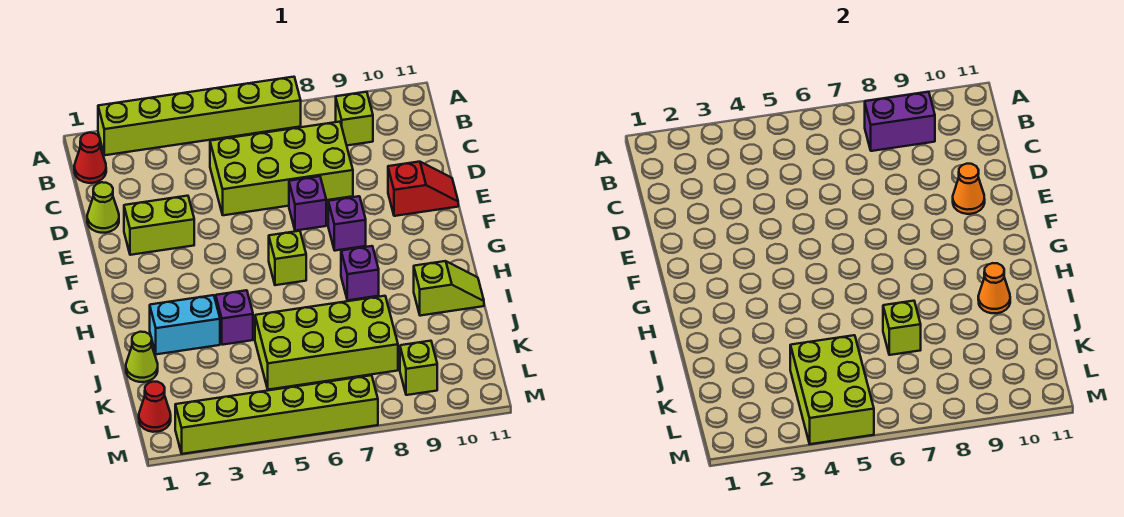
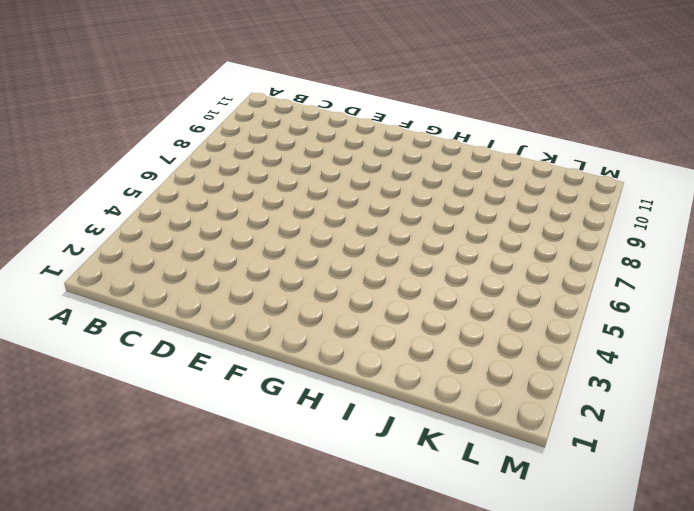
none -> lime brick A2:A7 level 1
none -> red cone B1 level 1
none -> lime brick B9 level 1

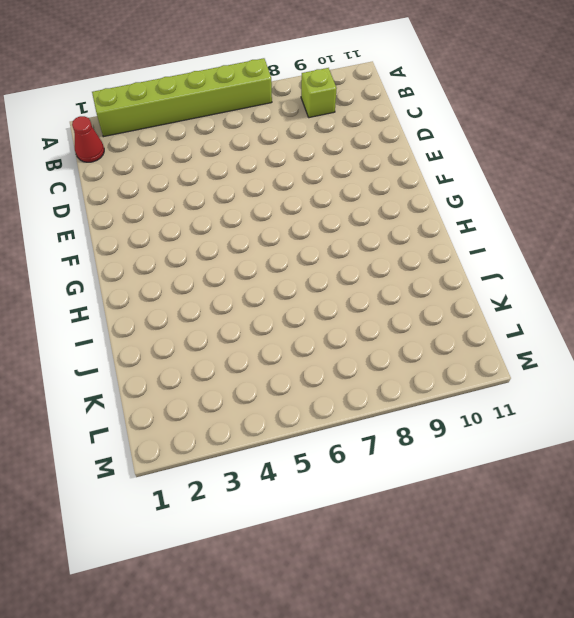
none -> lime brick C5:D8 level 1
none -> lime cone D1 level 1
none -> lime brick E2:E3 level 1

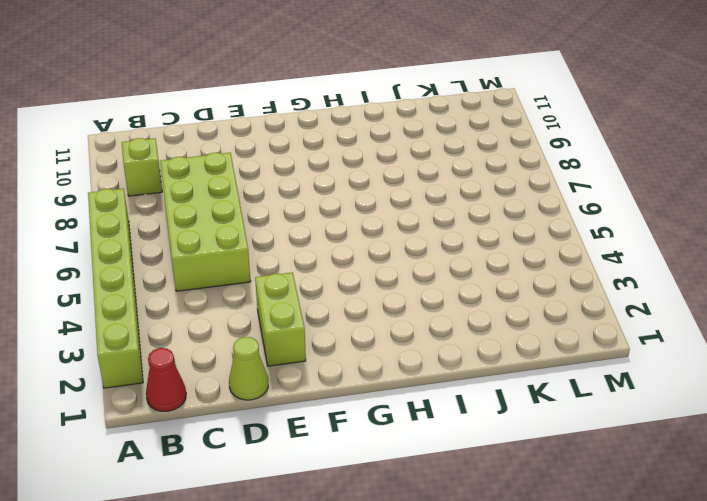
none -> purple brick E7 level 1
none -> red slope E10:E11 level 1 top 10
none -> purple brick F8 level 1

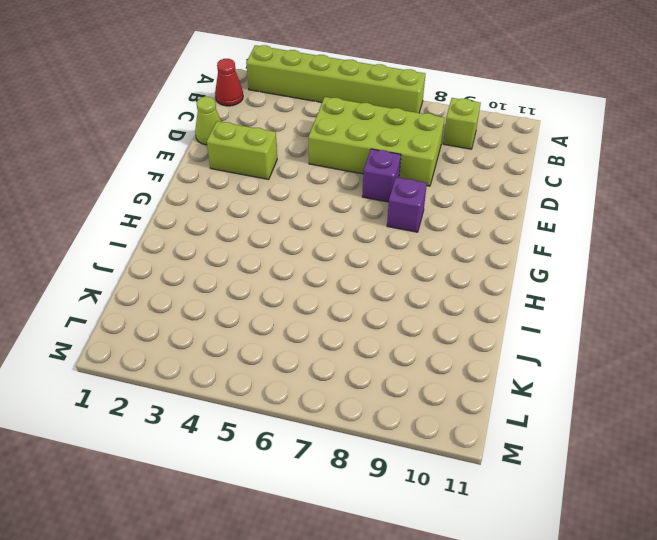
none -> red slope E10:E11 level 1 top 10
none -> lime brick G6 level 1
none -> purple brick H8 level 1

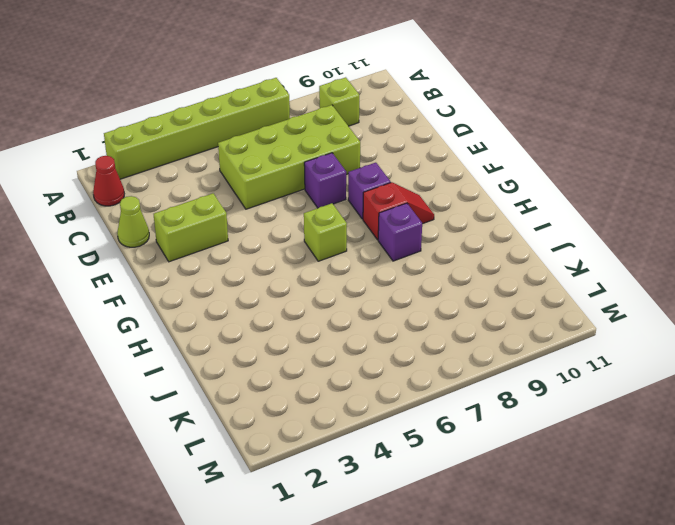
red slope G8:G9 level 1 top 8 -> red slope E10:E11 level 1 top 10
none -> cyan brick I2:I3 level 1
none -> purple brick I4 level 1
none -> lime slope I10:I11 level 1 top 10

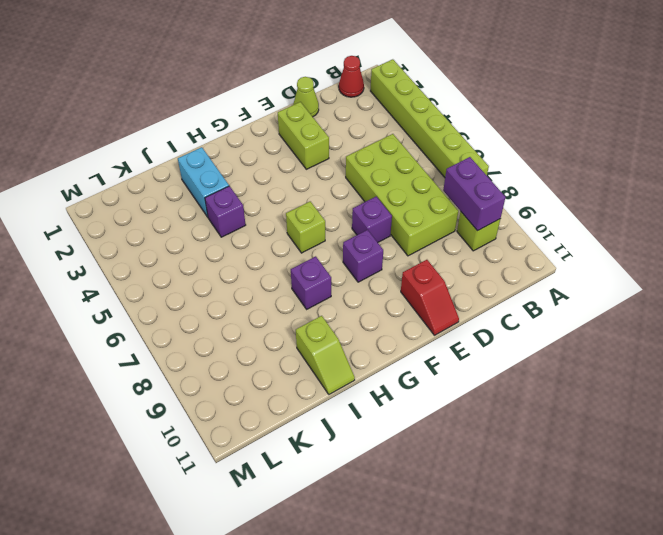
none -> lime cone J1 level 1
none -> lime brick J5:K8 level 1
none -> red cone L1 level 1

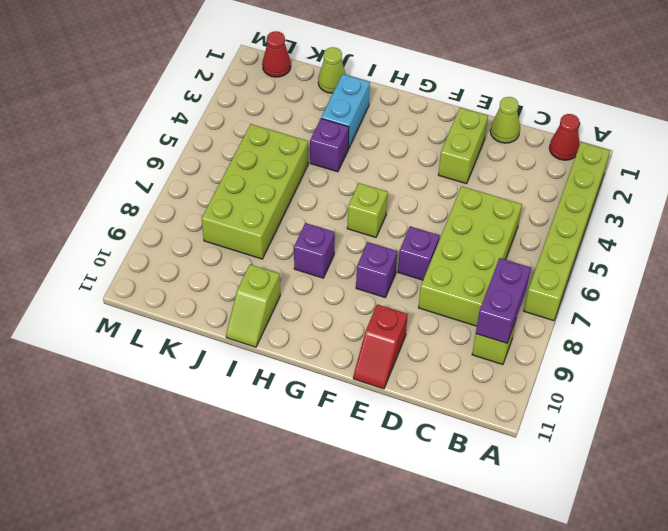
none -> lime brick L9 level 1
none -> lime brick M2:M7 level 1
none -> orange cone E10 level 2

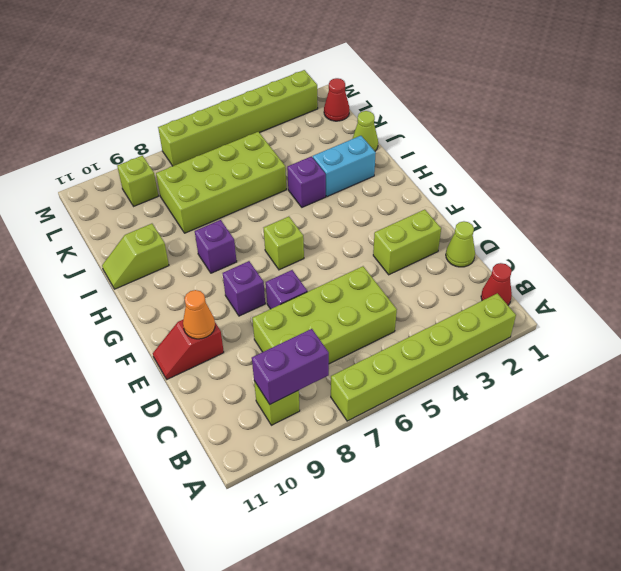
none -> orange cone I10 level 2
none -> lime brick J7 level 2
none -> lime brick K4:M5 level 2

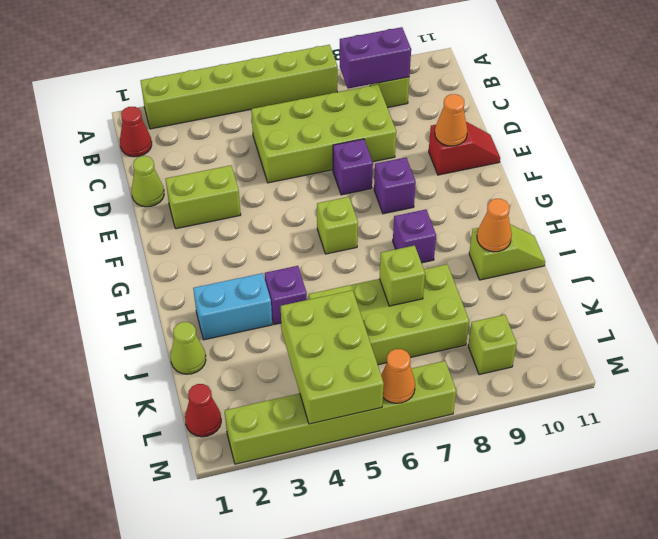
orange cone M6 level 2 -> none

